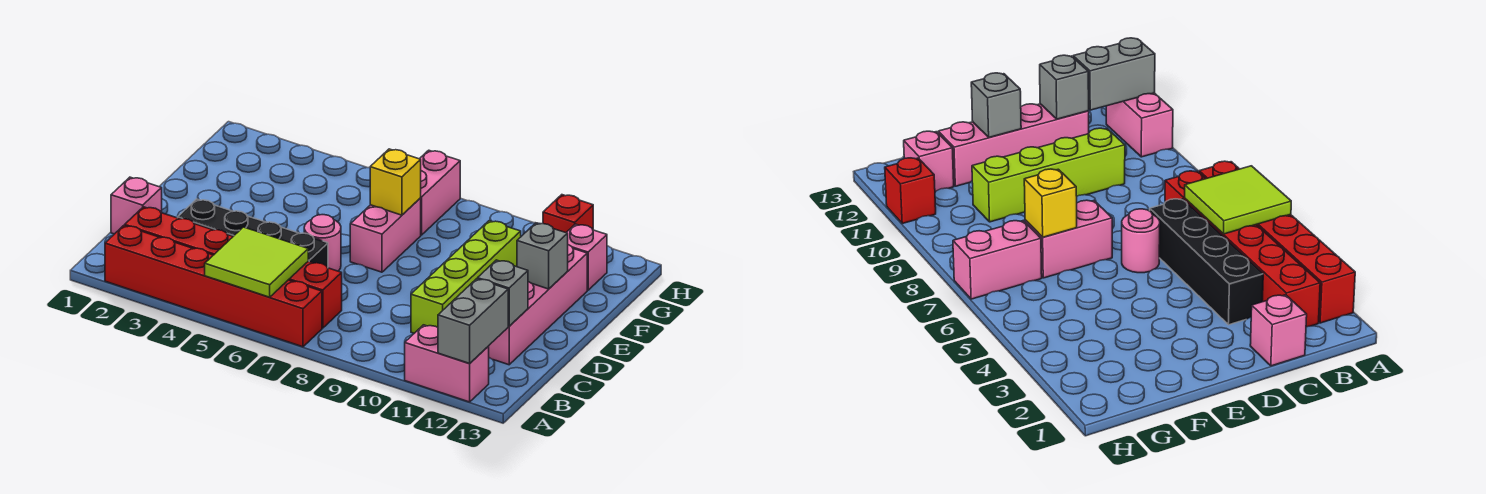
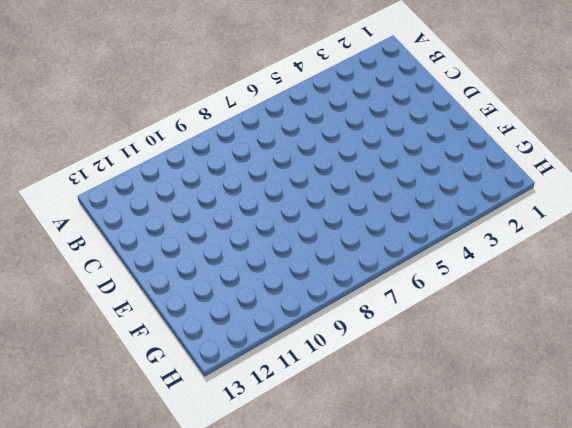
none -> red brick A2:A7 level 1
none -> pink brick A11:A12 level 1
none -> red brick B2:B7 level 1

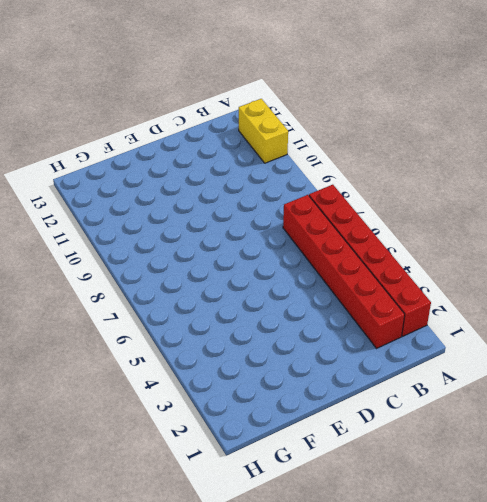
yellow brick A11:A12 level 1 -> pink brick A11:A12 level 1
none -> pink brick C1 level 1
none -> black brick C3:C6 level 1
none -> lime brick C10:F10 level 1

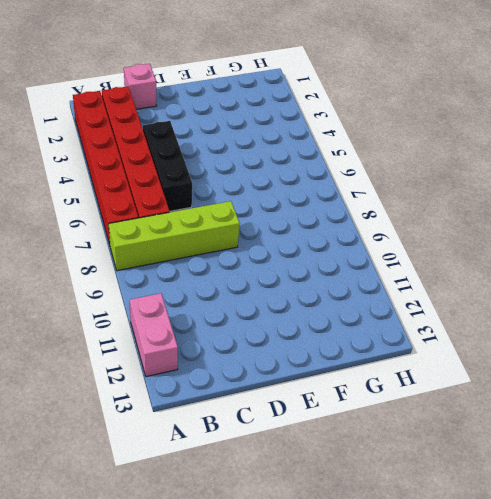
lime brick A8:D8 level 1 -> lime brick C10:F10 level 1
black brick C4:C6 level 1 -> black brick C3:C6 level 1
none -> pink brick C12:F12 level 1
none -> pink round brick D6 level 1
none -> pink brick E7:F7 level 1

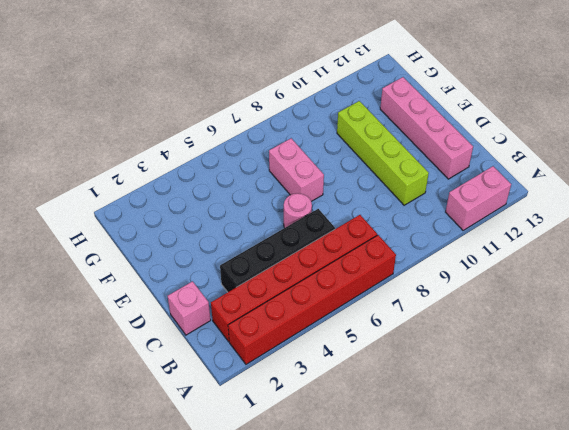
none -> pink brick G7:H7 level 1
none -> pink brick G12 level 1
none -> red brick H11 level 1

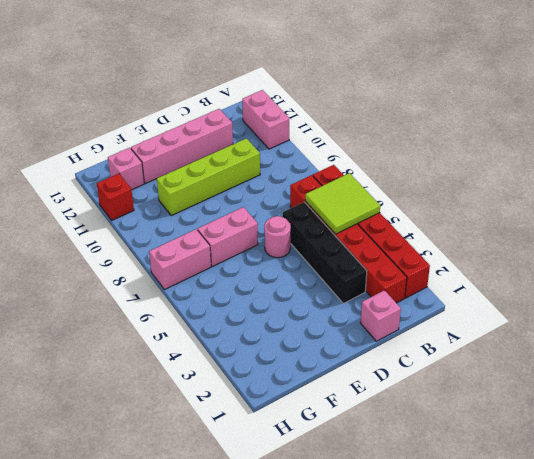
none -> grey brick A12:B12 level 2
none -> grey brick C12 level 2
none -> grey brick E12 level 2

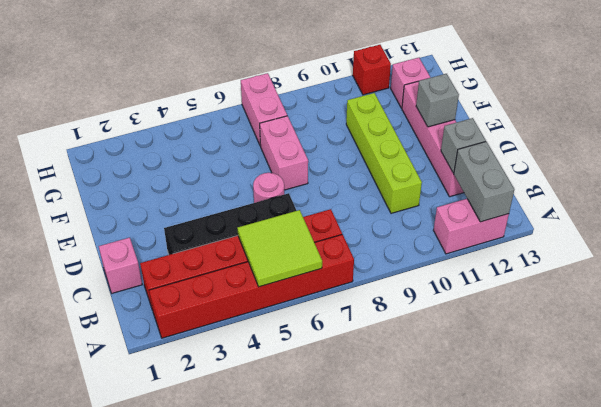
none -> yellow brick F7 level 2

